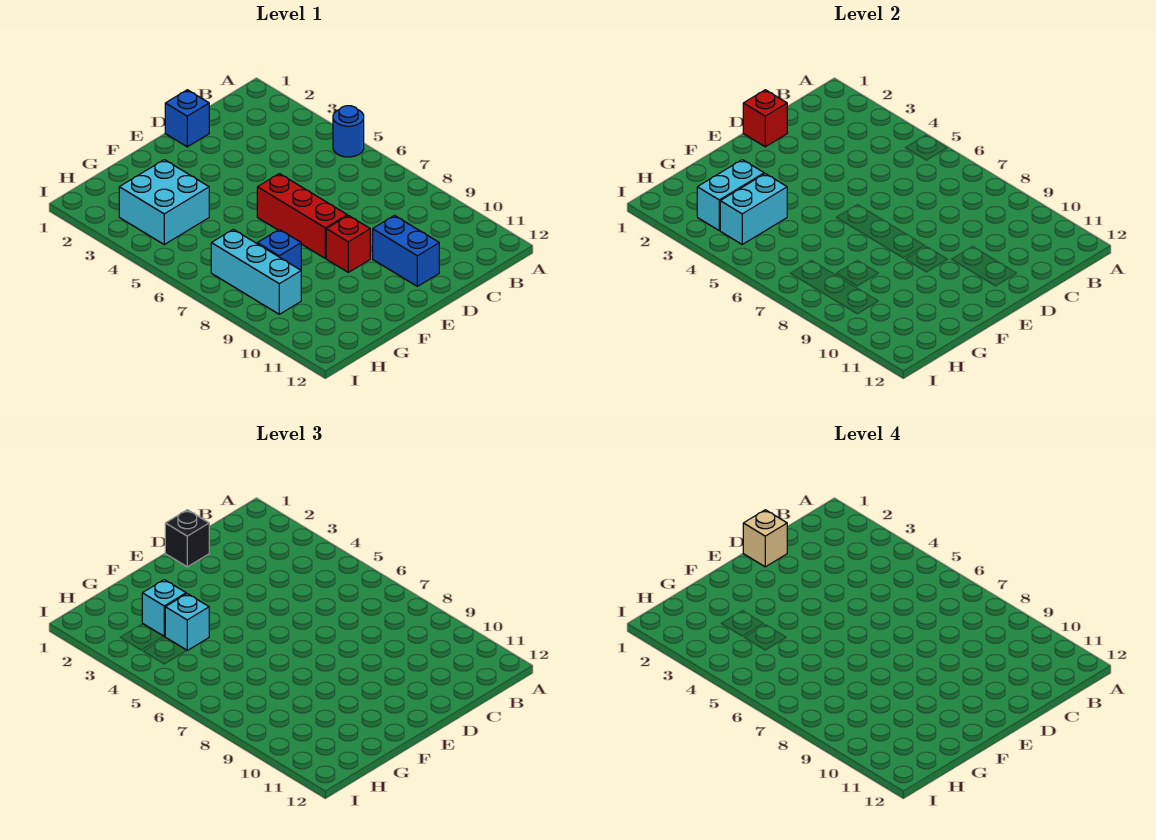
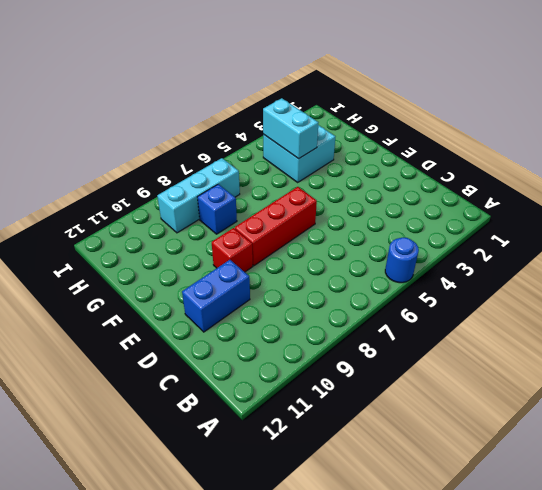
none -> blue brick D1 level 1
none -> red brick D1 level 2
none -> cyan brick G3:H3 level 2

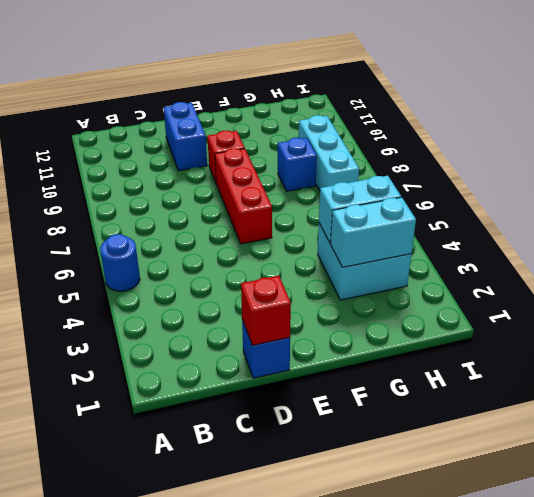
none -> black brick D1 level 3
none -> cyan brick G3 level 3
none -> cyan brick G4 level 3

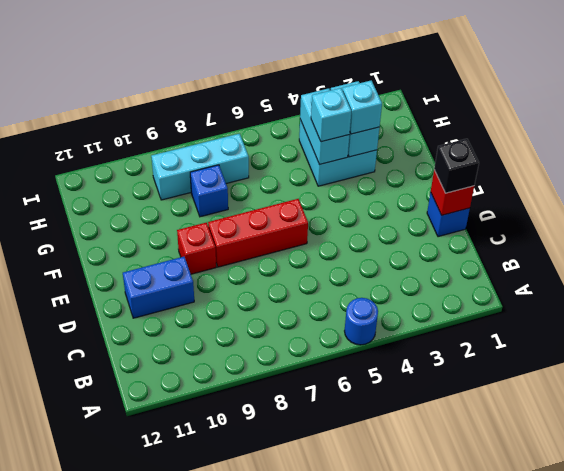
none -> tan brick D1 level 4

